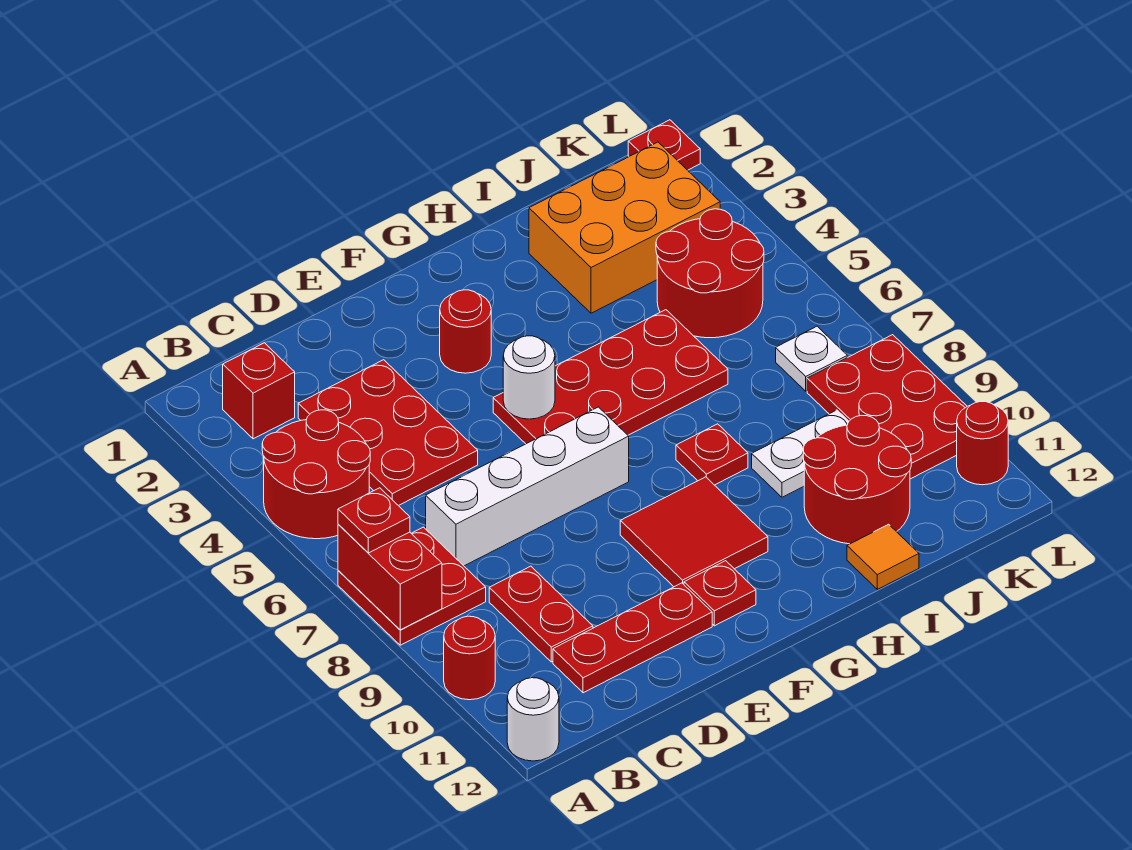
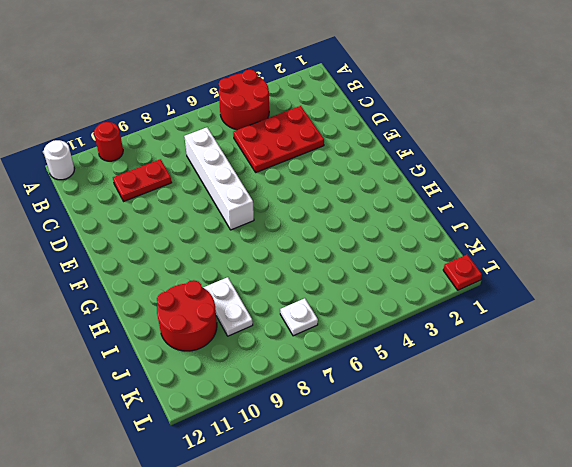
none -> red plate A7:B8 level 1
none -> red brick B2 level 1
none -> red plate C11:E11 level 1

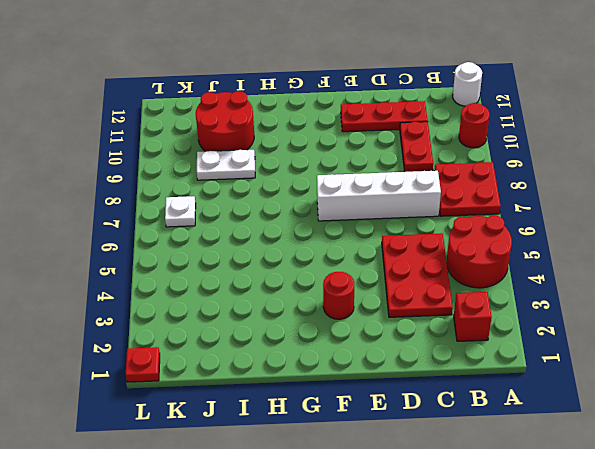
none -> red plate F5:I6 level 1
none -> red tile F9:G10 level 1
none -> red plate F11 level 1

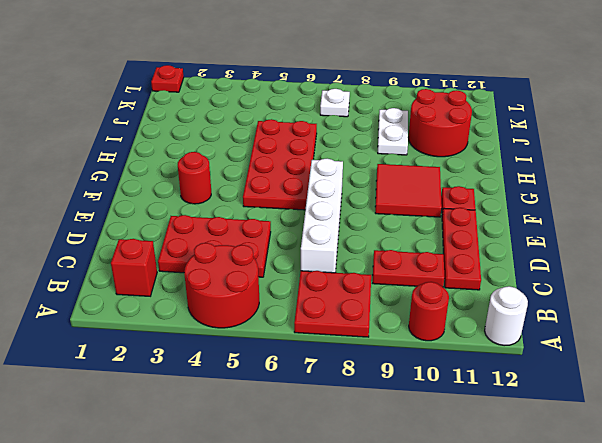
none -> red plate H8 level 1
none -> orange brick I2:K3 level 1
none -> orange tile I12 level 1

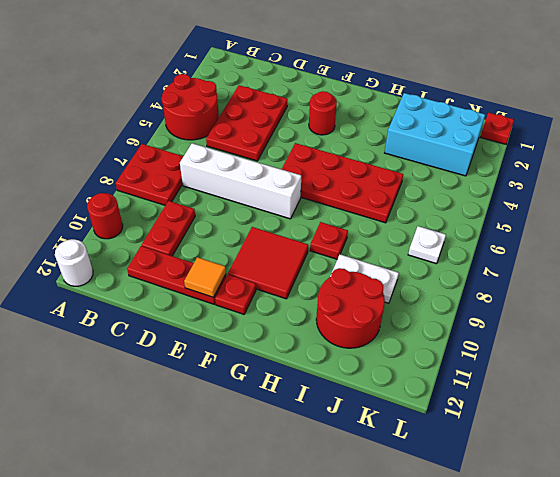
orange tile E11 level 2 -> orange tile I12 level 1
cyan brick I2:K3 level 1 -> orange brick I2:K3 level 1
none -> red brick B2 level 1
none -> red round brick J4:K5 level 1
none -> red plate K8:L10 level 1

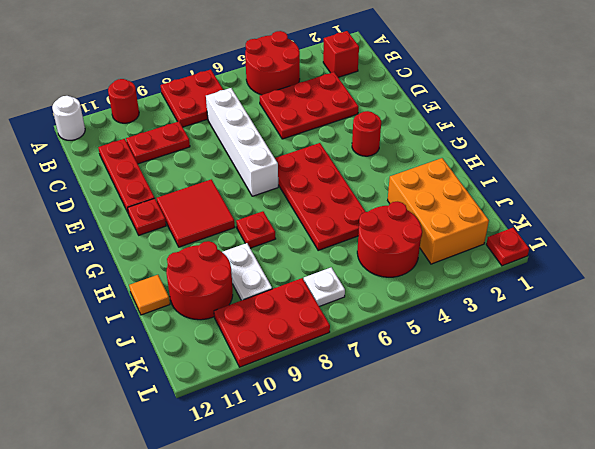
none -> red round brick L11 level 1
none -> red brick A7:A8 level 2
none -> white round brick F5 level 2

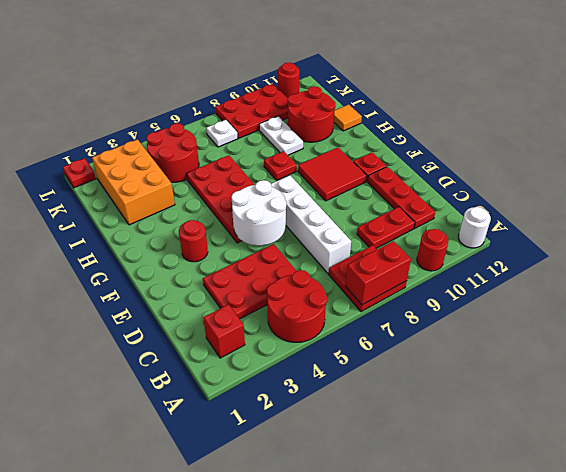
white round brick E5:F6 level 2 -> white round brick F5 level 2
none -> red plate A7 level 3

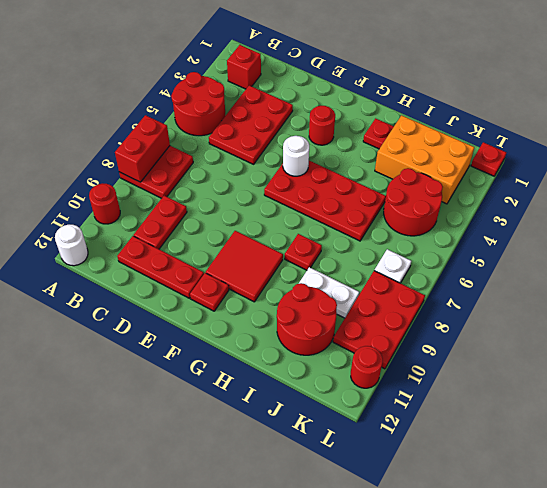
red plate H2 level 1 -> red plate A7 level 3
none -> white brick C7:F7 level 1
none -> orange tile I12 level 1

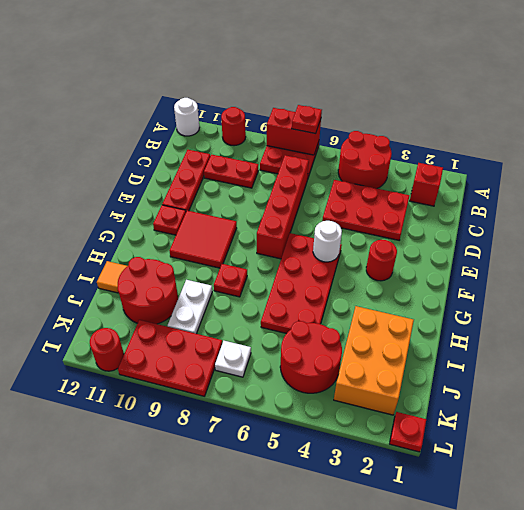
red brick C7:F7 level 1 -> white brick C7:F7 level 1

